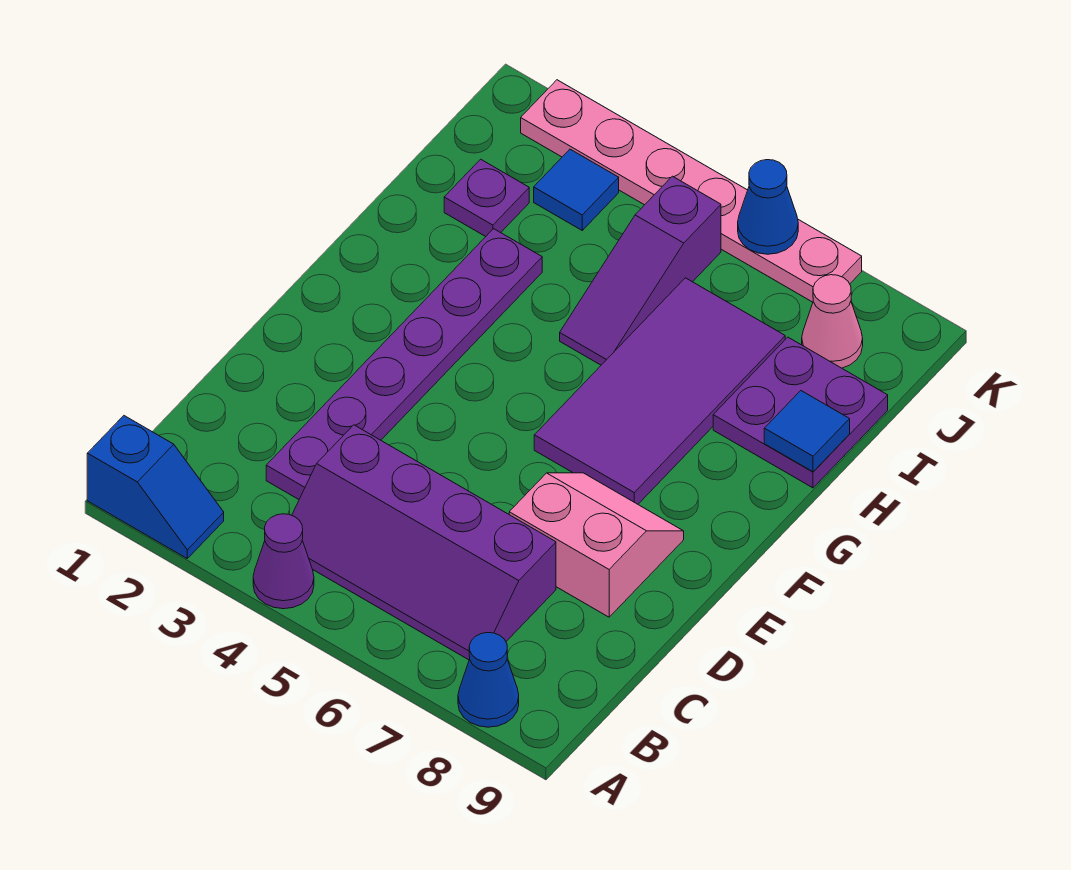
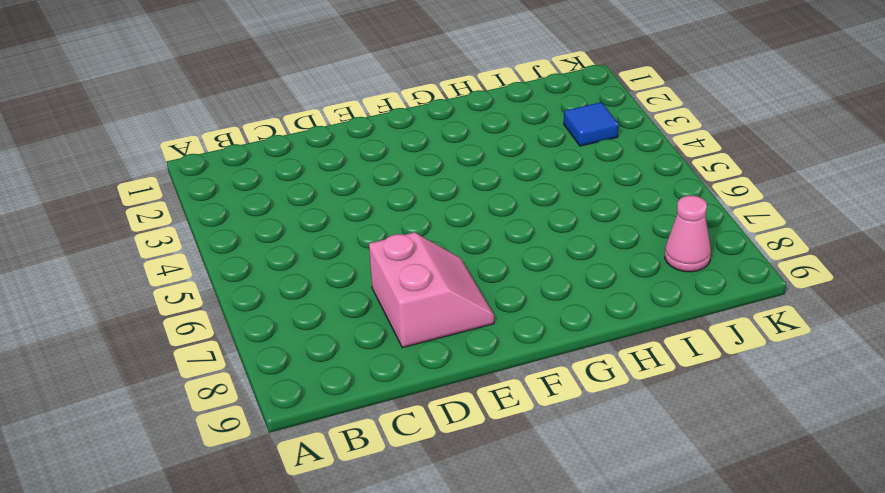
none -> blue slope A1:A2 level 1 top 1
none -> purple cone A4 level 1
none -> blue cone A8 level 1

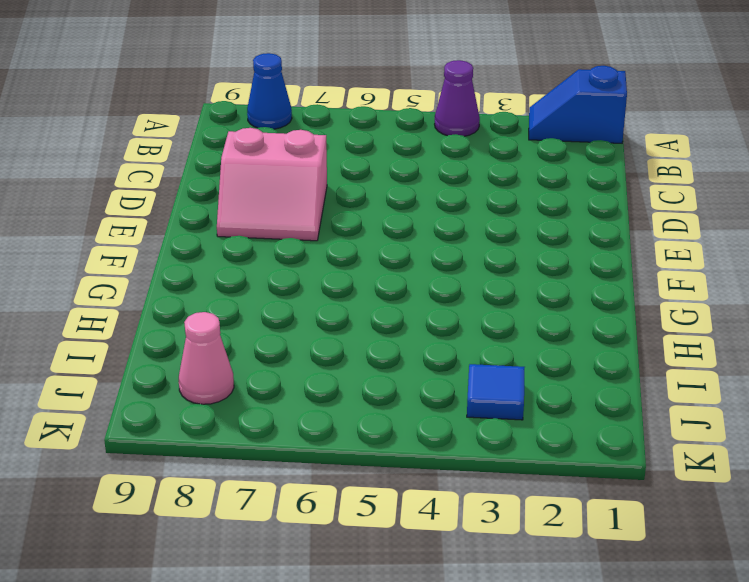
none -> purple slope B4:C7 level 1 top C
none -> purple plate C3:H3 level 1
none -> purple tile F6:I7 level 1

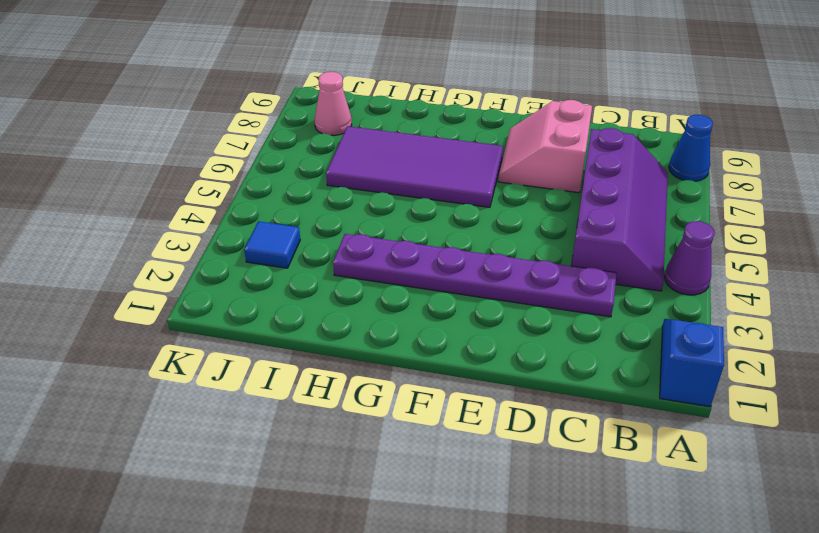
none -> purple slope H5:J5 level 1 top J
none -> purple plate H8:I9 level 1
none -> purple plate I2 level 1

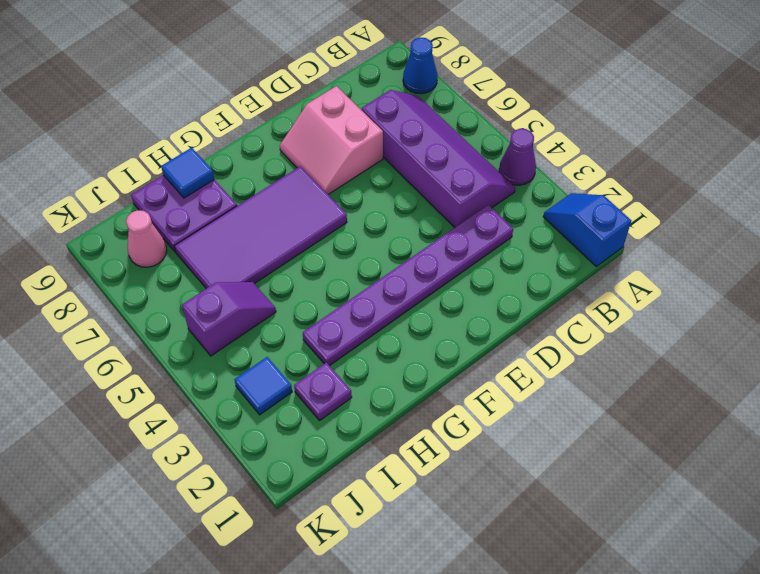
purple slope I5:J5 level 1 top J -> purple slope H5:J5 level 1 top J
none -> pink plate K2:K7 level 1
none -> blue cone K6 level 2

